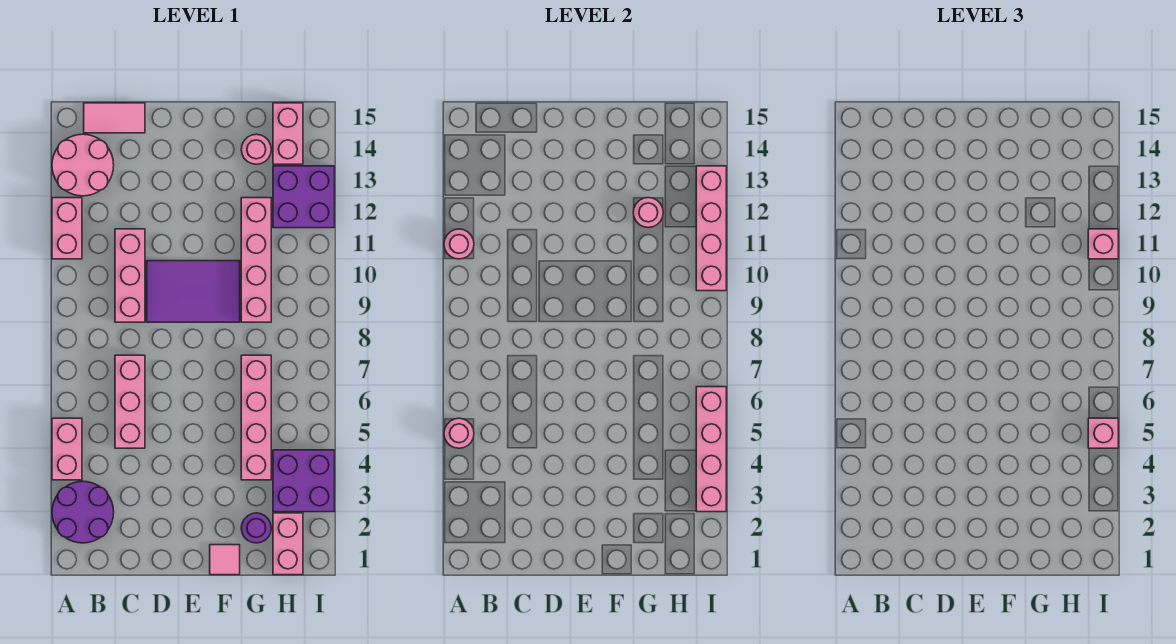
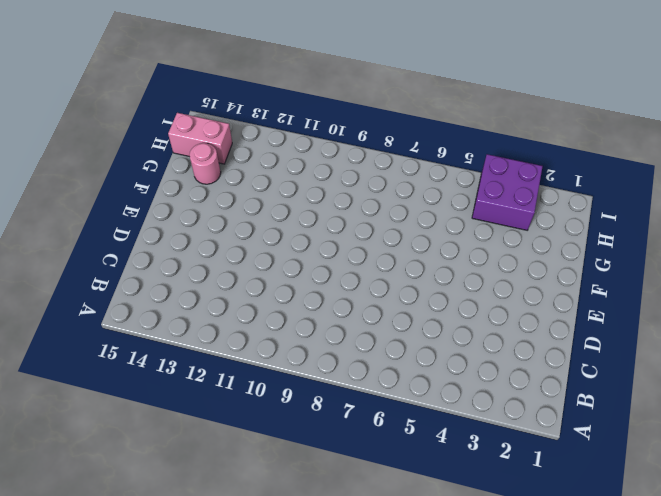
none -> purple round brick A2:B3 level 1
none -> pink brick A4:A5 level 1
none -> pink brick A11:A12 level 1

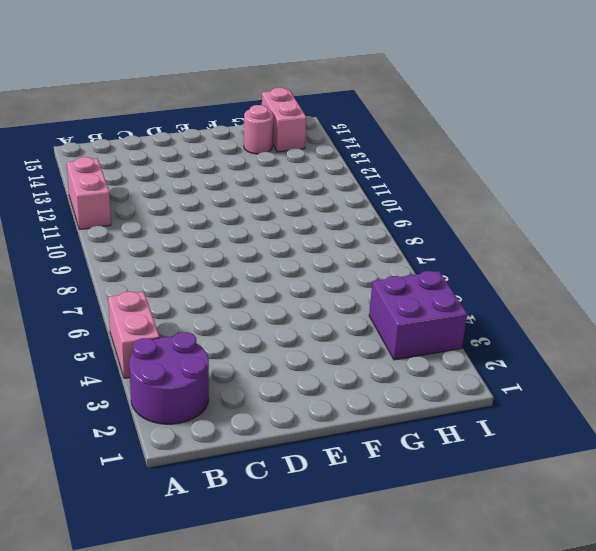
none -> pink round brick A13:B14 level 1
none -> pink tile B15:C15 level 1
none -> pink brick C5:C7 level 1

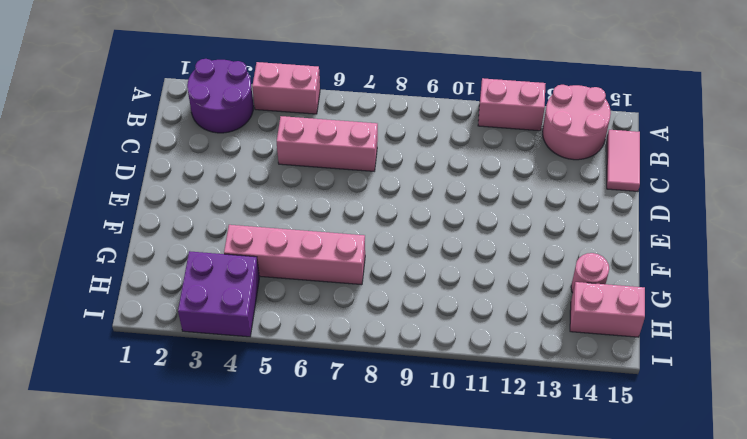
none -> pink brick C9:C11 level 1
none -> purple tile D9:F10 level 1
none -> pink tile F1 level 1

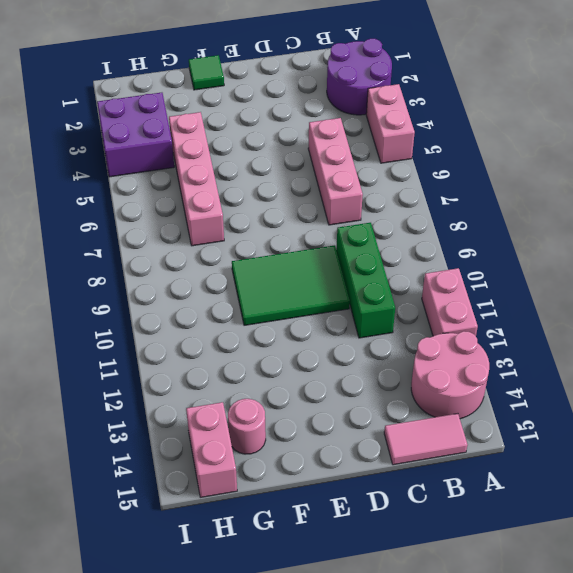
green brick C9:C11 level 1 -> pink brick C9:C11 level 1
green tile D9:F10 level 1 -> purple tile D9:F10 level 1
green tile F1 level 1 -> pink tile F1 level 1
none -> purple round brick G2 level 1
none -> pink brick G9:G12 level 1
none -> pink brick H1:H2 level 1

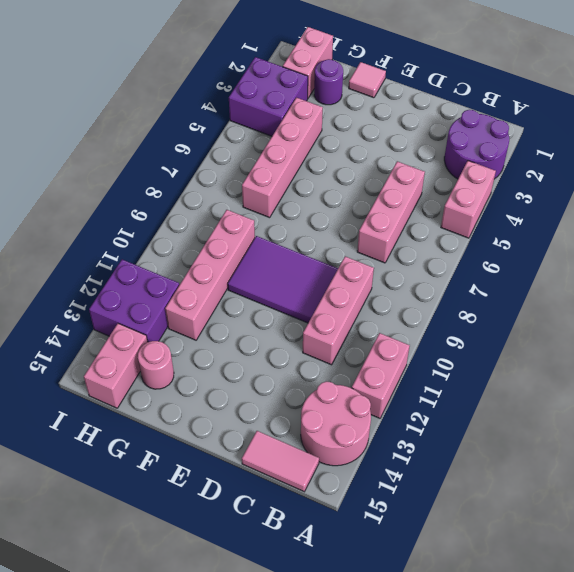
none -> pink round brick A5 level 2
none -> pink round brick A11 level 2
none -> pink round brick G12 level 2

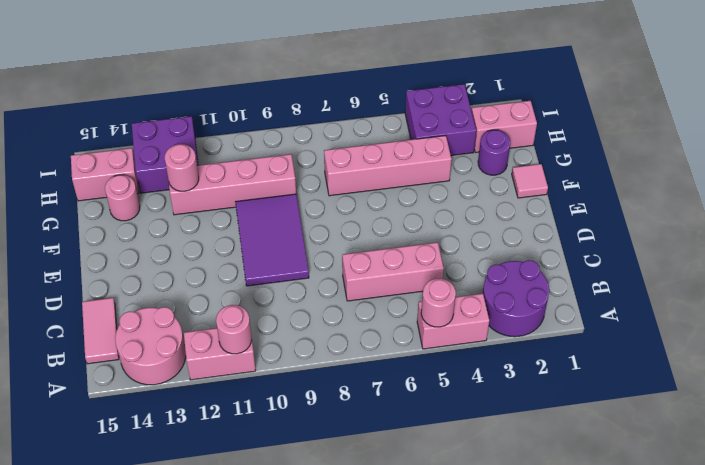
none -> pink brick C9:C11 level 1
none -> pink brick I3:I6 level 2
none -> pink brick I10:I13 level 2

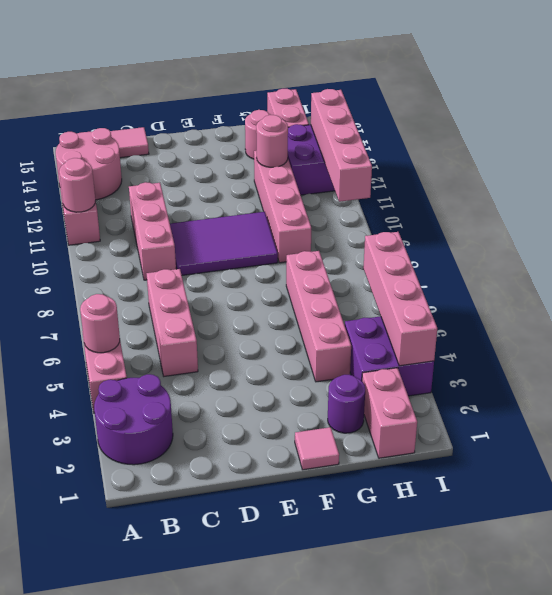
none -> pink brick I5 level 3
none -> pink brick I11 level 3

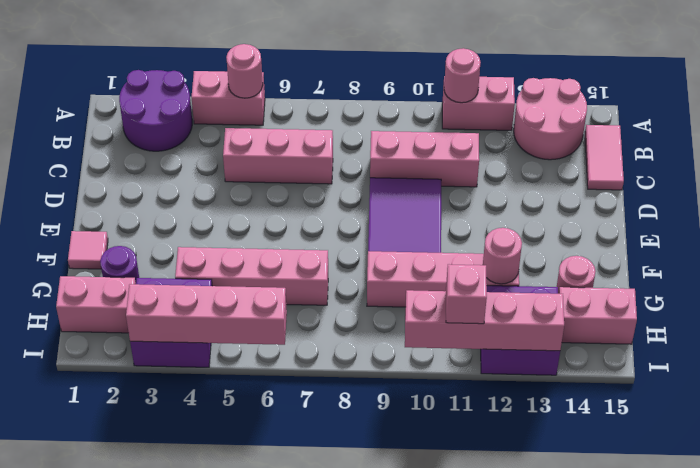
none -> pink brick I5 level 3

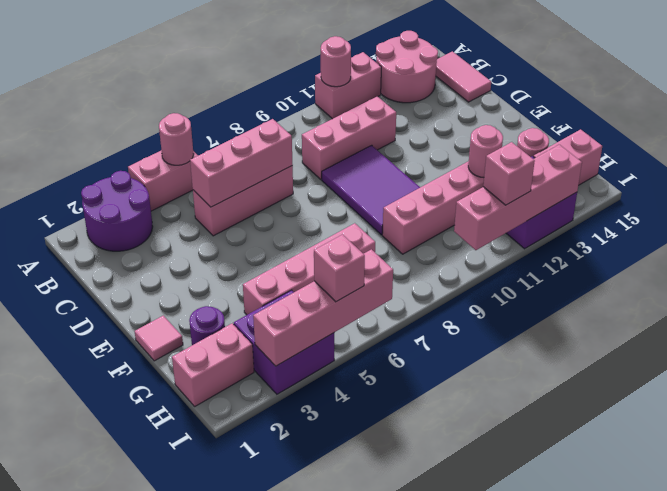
pink brick C5:C7 level 2 -> none

